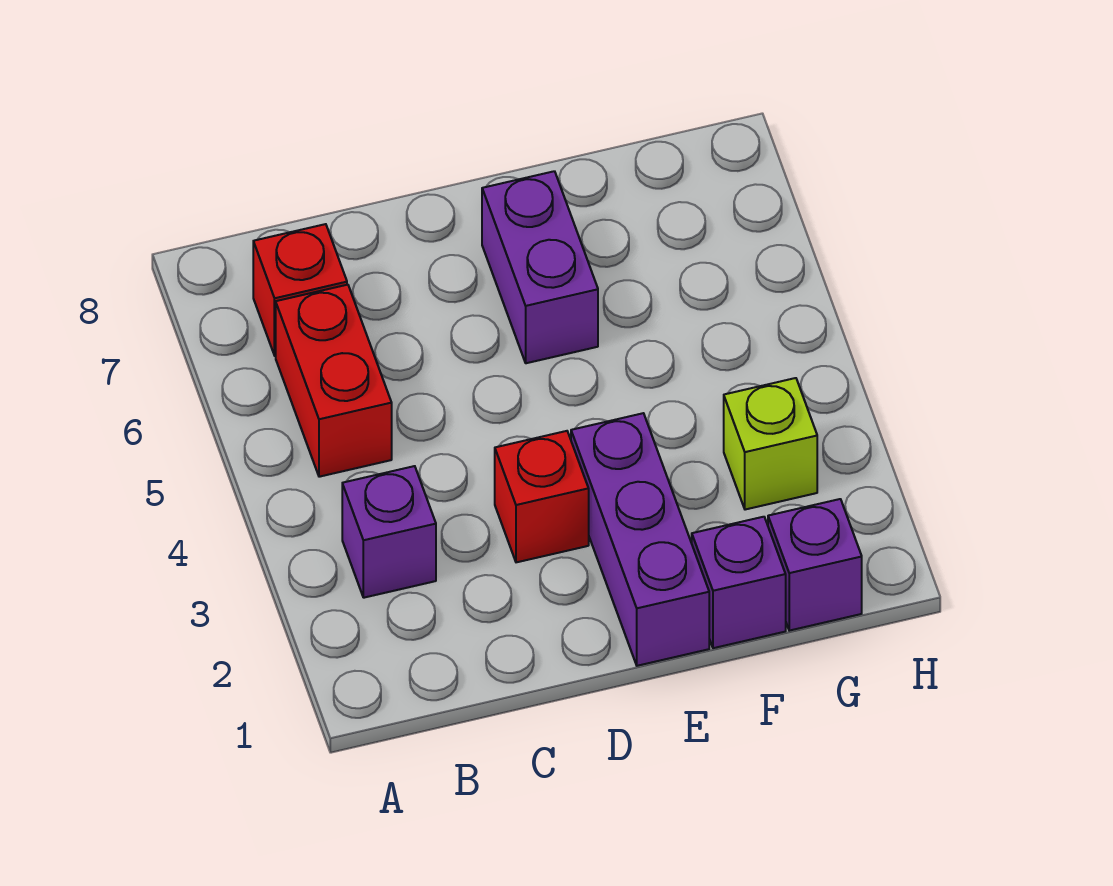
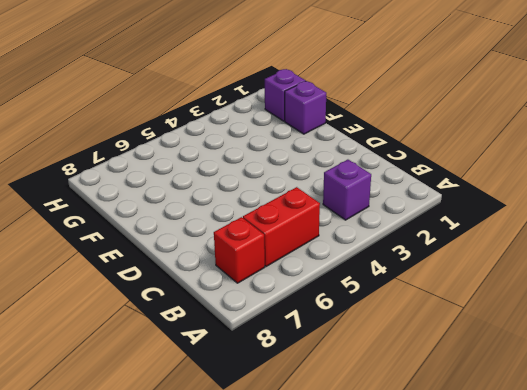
none -> red brick D3 level 1
none -> purple brick E1:E3 level 1

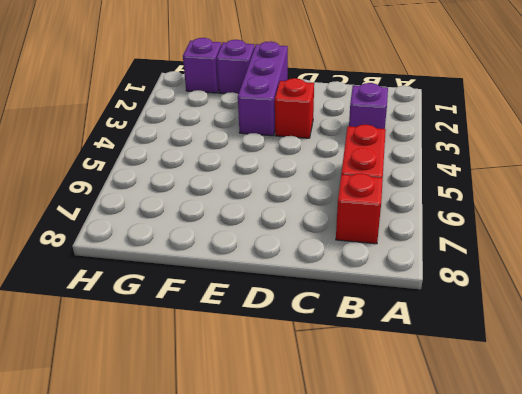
none -> purple brick E6:E7 level 1
none -> lime brick G3 level 1

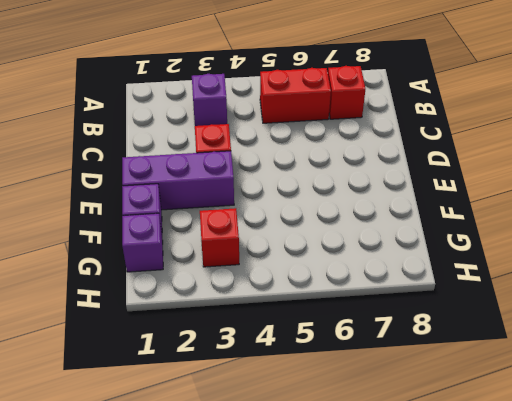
red brick G3 level 1 -> lime brick G3 level 1
none -> purple brick E6:E7 level 1

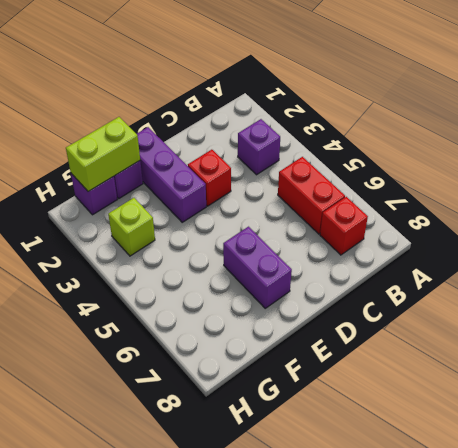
lime brick F1:G1 level 2 -> none

